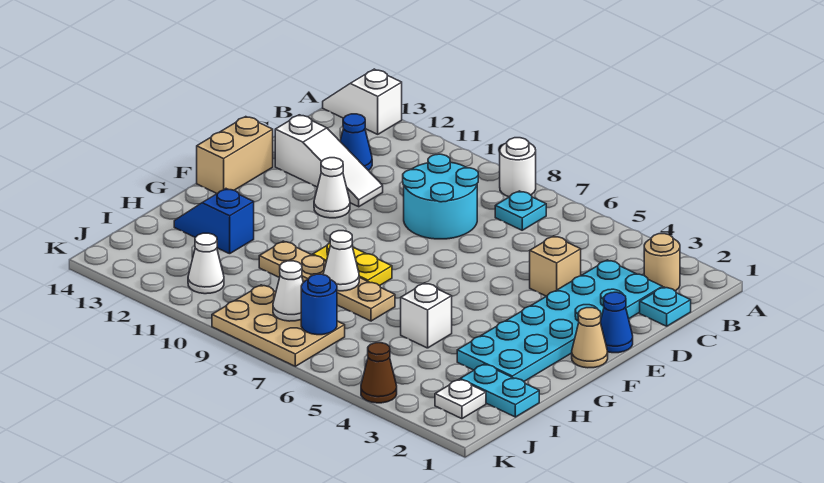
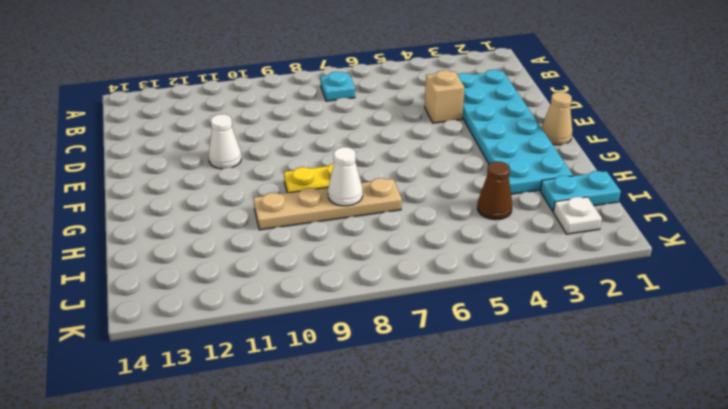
brown cone I4 level 1 -> brown cone K4 level 1
none -> white round brick A8 level 1
none -> white slope A13:A14 level 1 top 13
none -> tan round brick B2 level 1

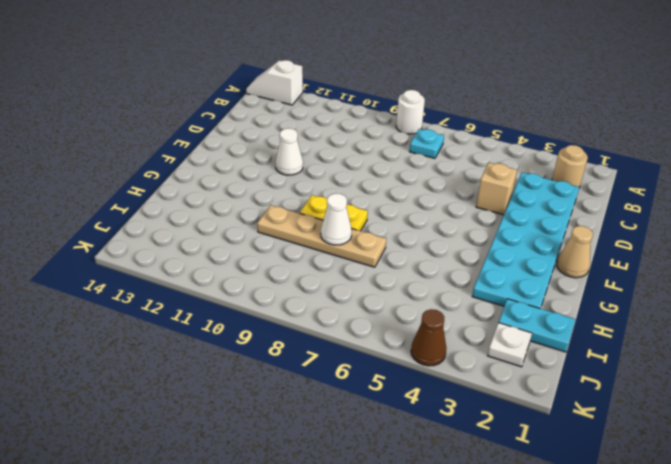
none -> cyan plate C1 level 1
none -> cyan round brick C8:D9 level 1
none -> blue cone C12 level 1

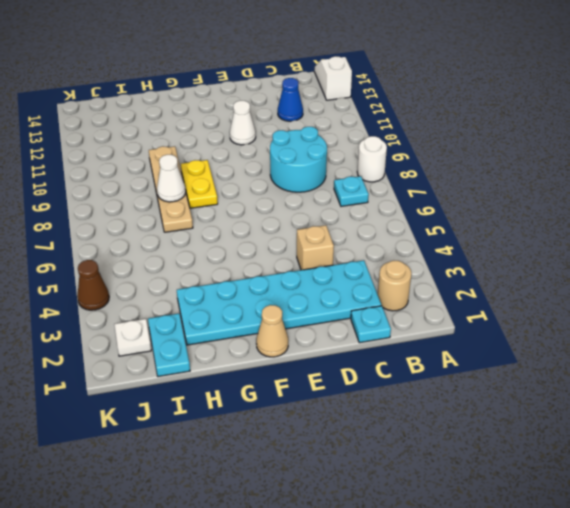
none -> white slope D11:D13 level 1 top 13
none -> blue cone E1 level 1
none -> tan brick E14:F14 level 1

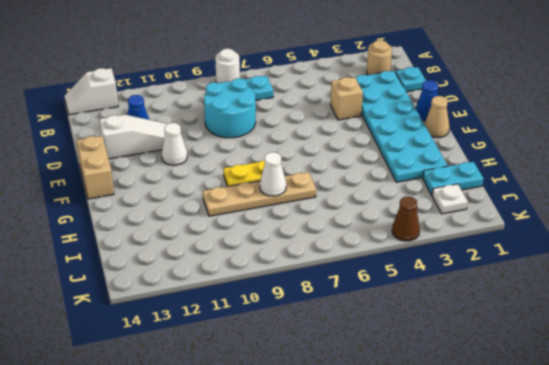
none -> white brick H5 level 1
none -> blue slope H12:H13 level 1 top 12
none -> tan plate J7:K9 level 1

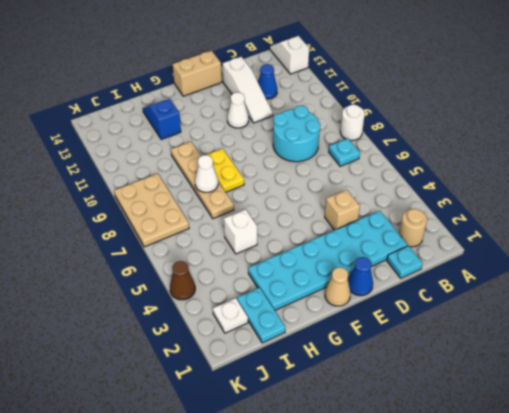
none -> white cone J11 level 1
none -> blue round brick J7 level 2
none -> white cone J8 level 2

